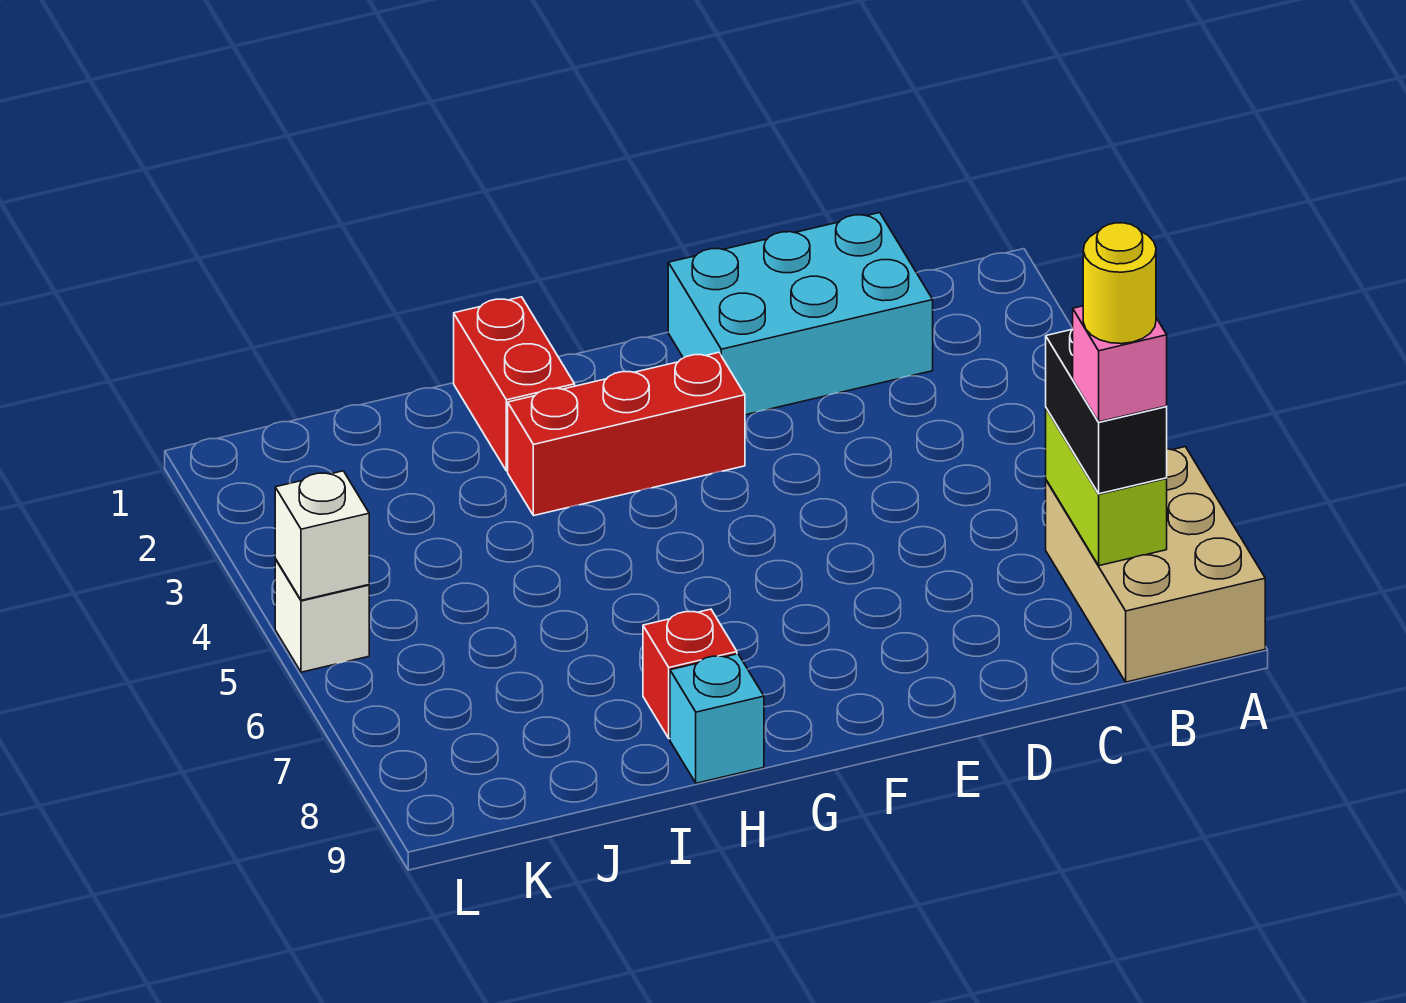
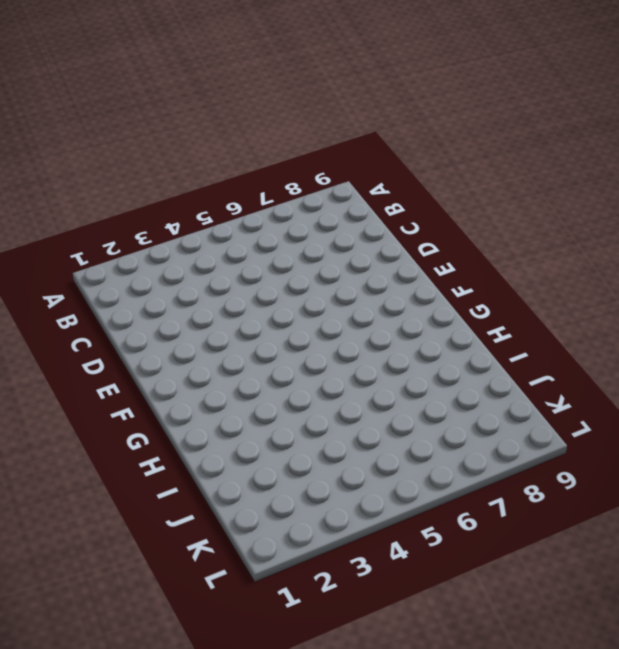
none -> tan brick A7:B9 level 1
none -> cyan brick C1:E2 level 1
none -> red brick F3:H3 level 1

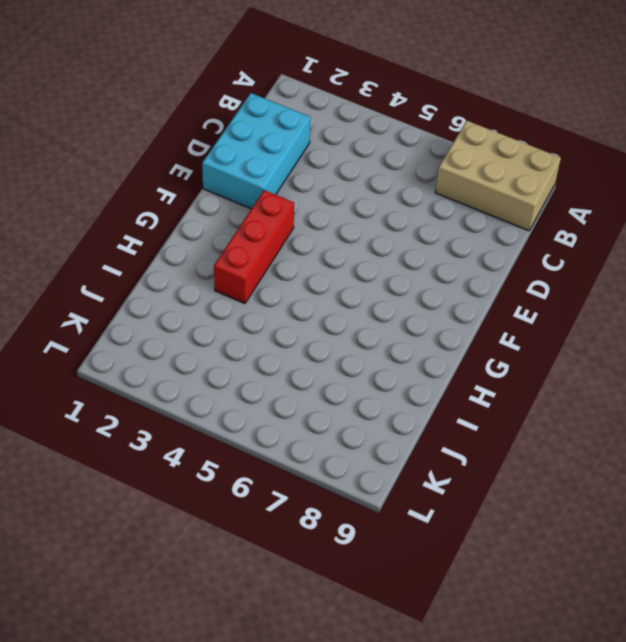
none -> red brick H1:H2 level 1
none -> red brick H8 level 1
none -> cyan brick H9 level 1

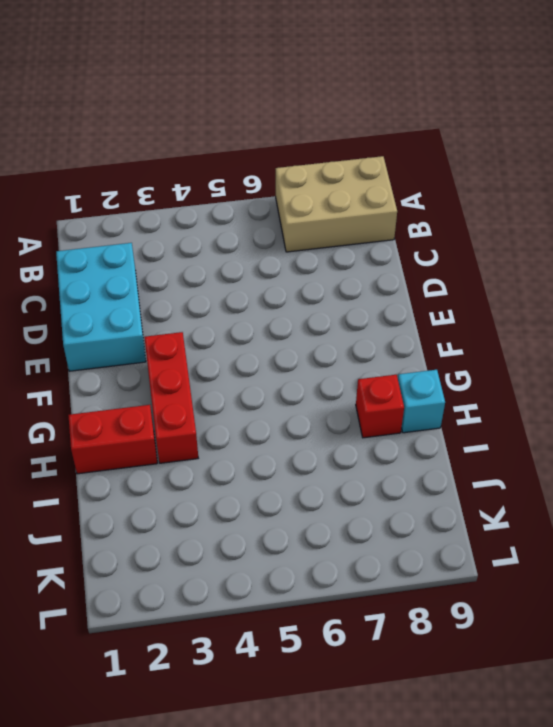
none -> white brick L5 level 1
none -> lime brick B7:B8 level 2
none -> white brick L5 level 2

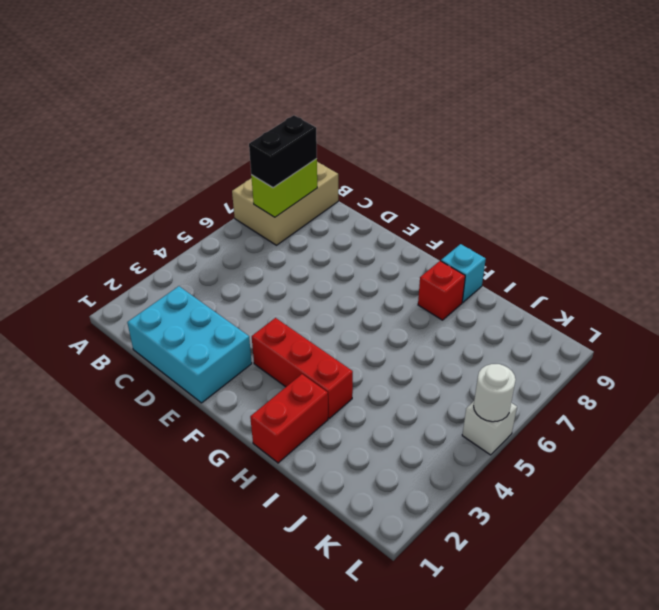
white round brick L5 level 2 -> white brick L5 level 2
none -> pink brick B8 level 4
none -> yellow round brick B8 level 5

